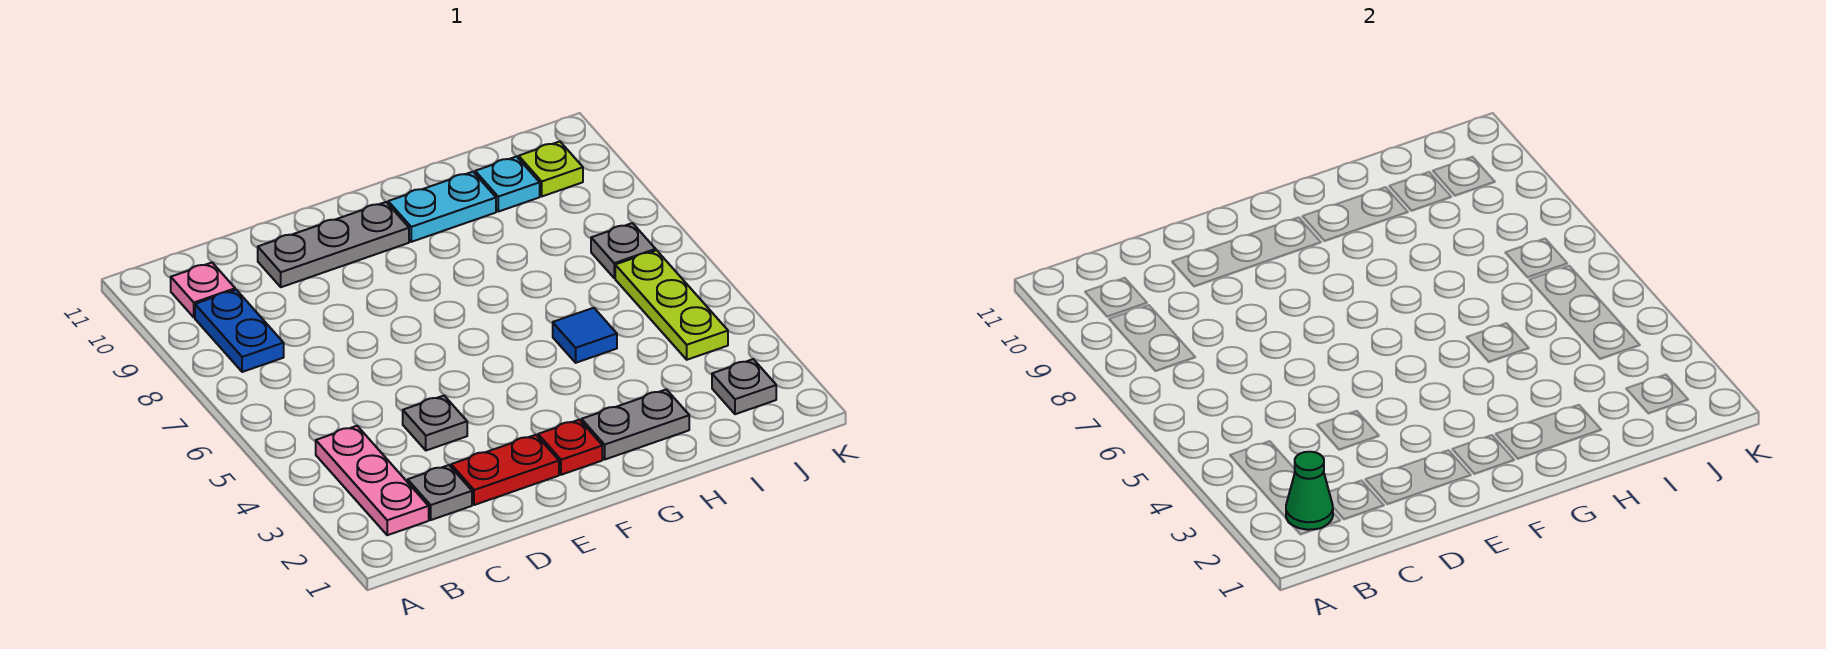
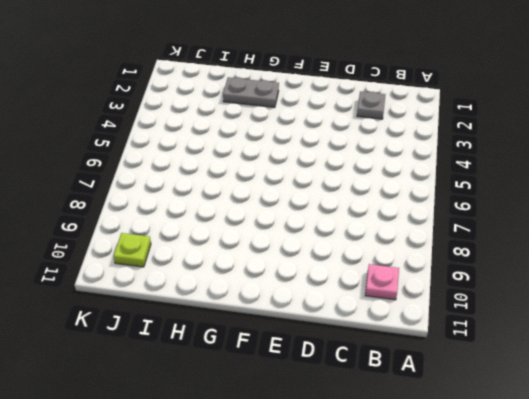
none -> pink plate B2:B4 level 1
none -> blue plate B8:B9 level 1
none -> red plate D2:E2 level 1

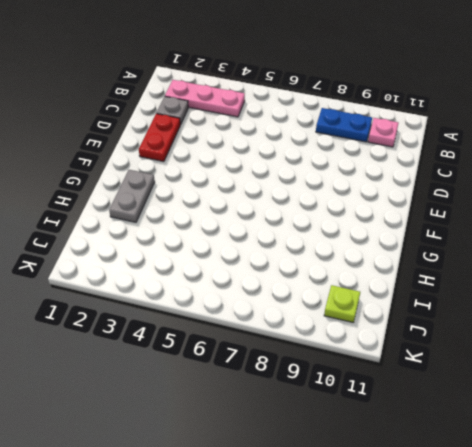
none -> grey plate D4 level 1
none -> grey plate D10:F10 level 1
none -> red plate F2 level 1

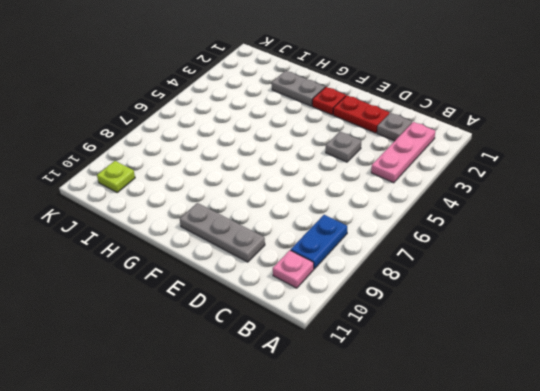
none -> cyan plate G10:H10 level 1
none -> blue tile H5 level 1
none -> cyan plate I10 level 1

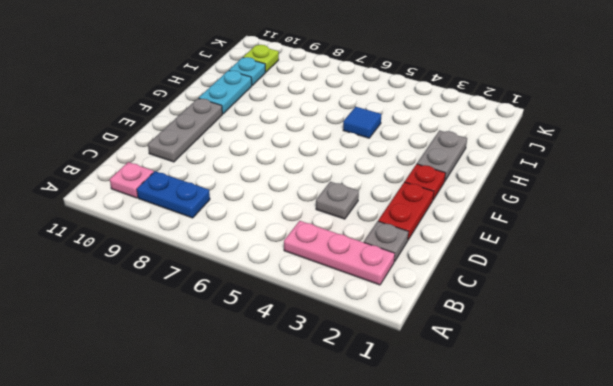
none -> grey plate J2 level 1
none -> lime plate J4:J6 level 1
none -> grey plate J7 level 1

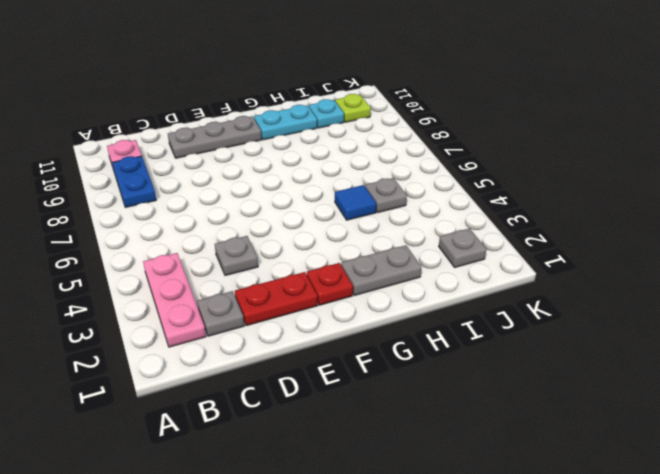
grey plate I5 level 1 -> grey plate J7 level 1
none -> lime plate J4:J6 level 1
none -> green cone B2 level 2

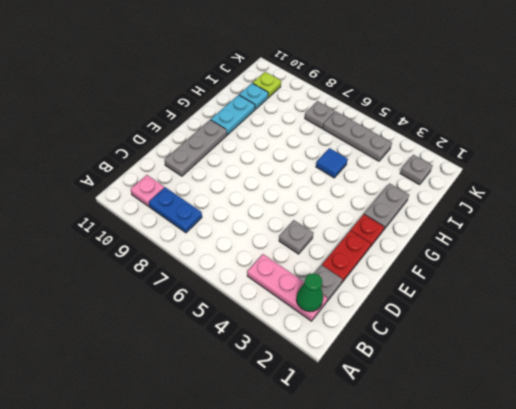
grey plate J4:J6 level 1 -> lime plate J4:J6 level 1

